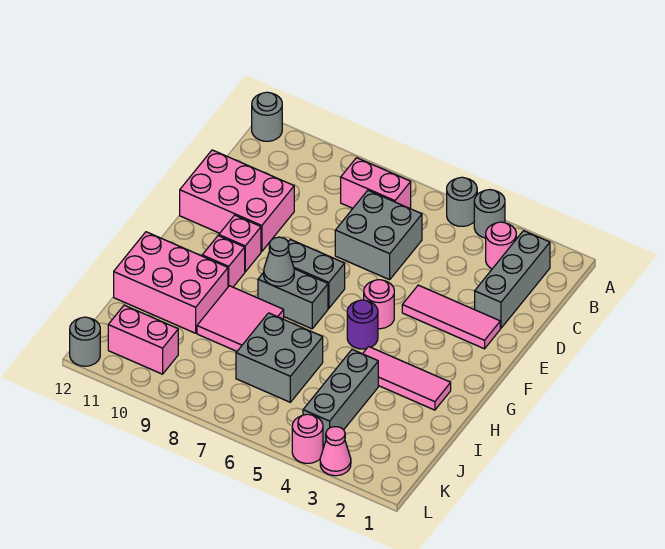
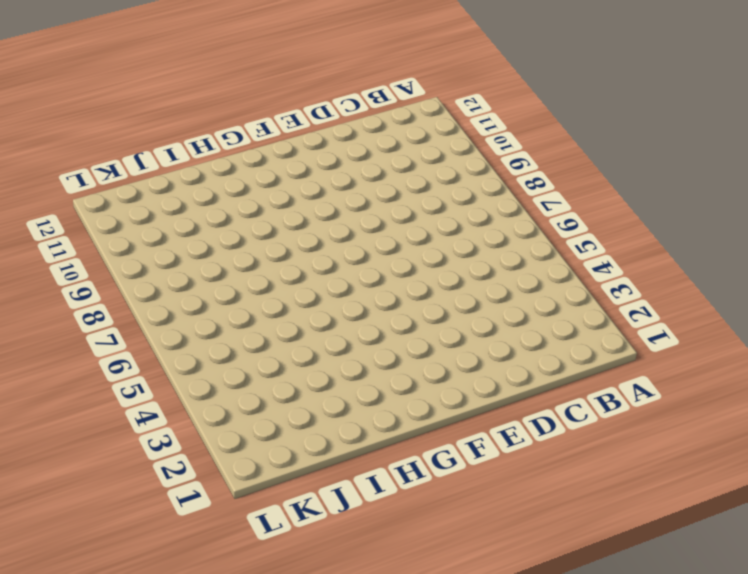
none -> grey round brick A4 level 1
none -> grey round brick A5 level 1
none -> grey round brick A12 level 1

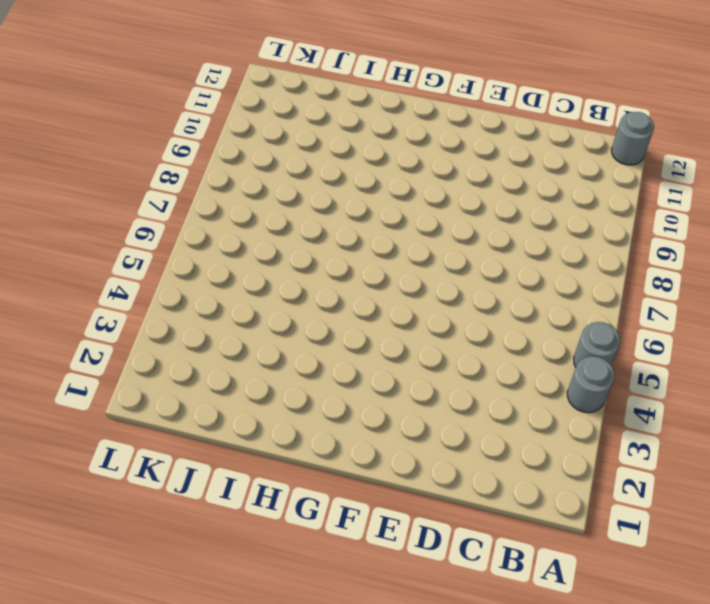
none -> grey brick B2:D2 level 1
none -> pink round brick B3 level 1
none -> pink brick B7:B8 level 1

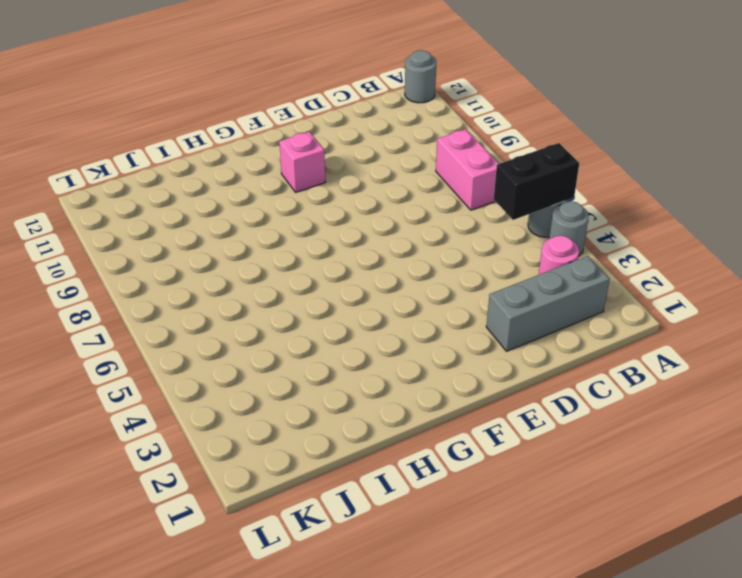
black brick A5:B5 level 2 -> none
none -> grey brick C6:D7 level 1
none -> pink brick D10:E12 level 1
none -> pink tile E2:E4 level 1

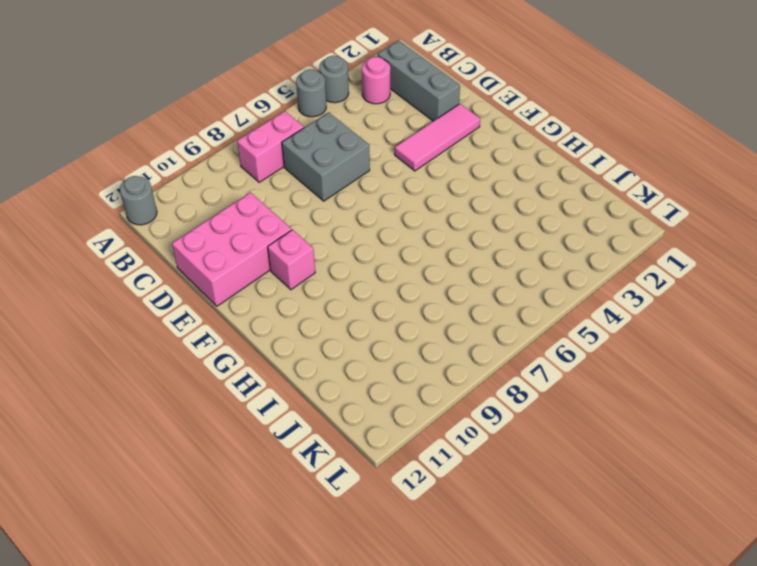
none -> pink round brick F5 level 1
none -> grey brick F7:F8 level 1
none -> purple round brick G5 level 1

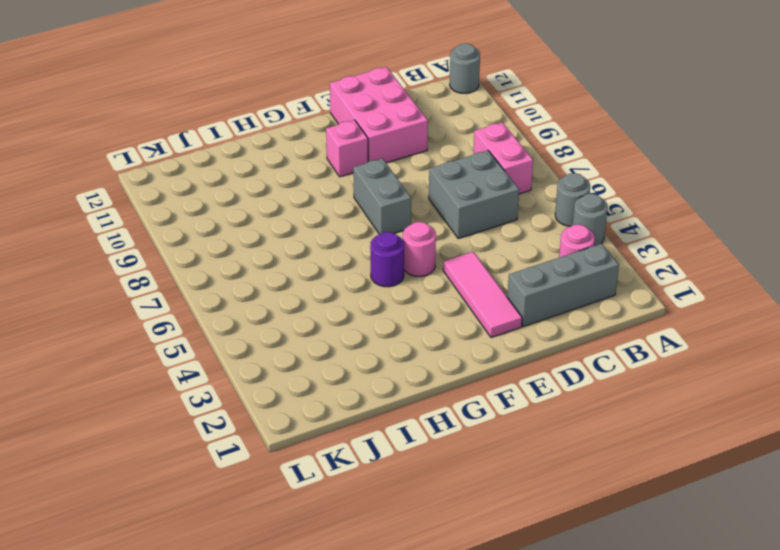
none -> grey brick G7:G8 level 1
none -> pink brick G10 level 1
none -> pink tile H2:H4 level 1

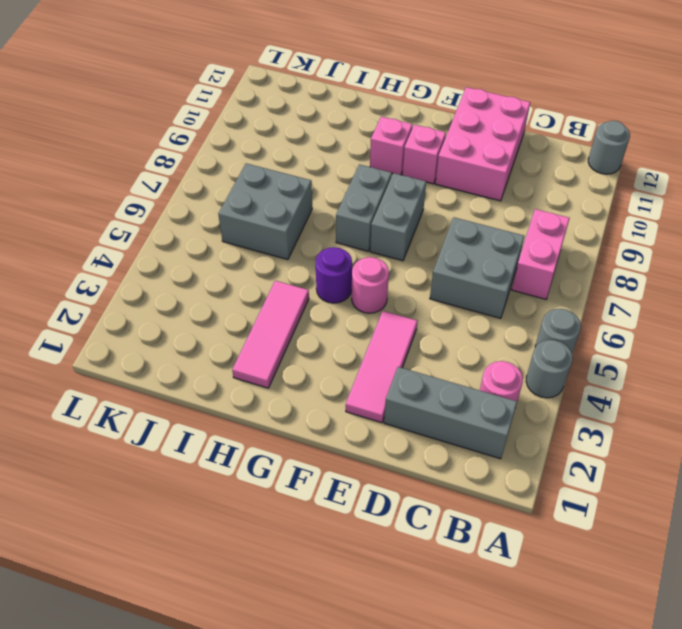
none -> pink tile H8:I9 level 1
none -> pink brick H10:I12 level 1
none -> grey brick I4:K4 level 1

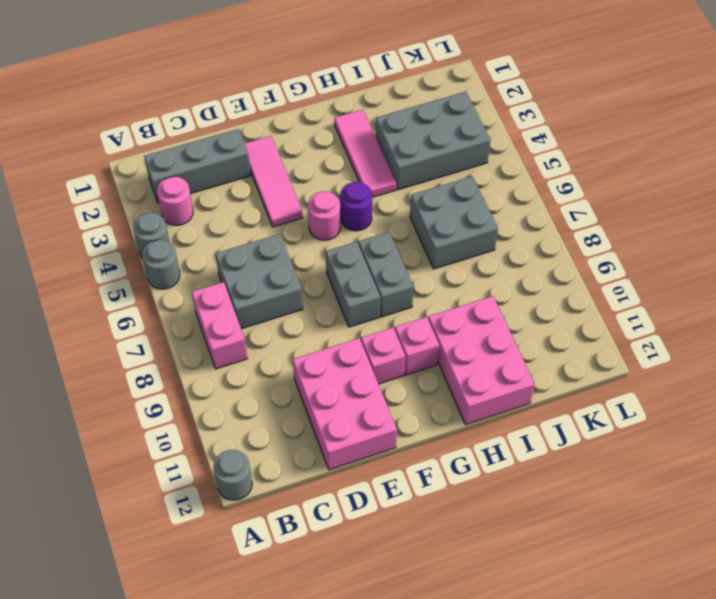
grey brick I3:K4 level 1 -> grey brick I4:K4 level 1
none -> pink tile H8:I9 level 1
none -> pink brick K10:K11 level 1
none -> pink cone L3 level 1

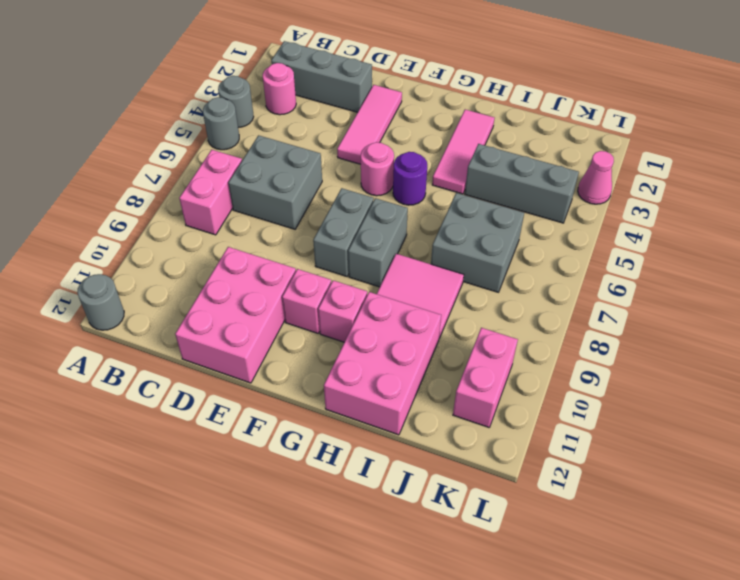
none -> pink round brick L4 level 1
none -> grey round brick L12 level 1
none -> grey cone G8 level 2

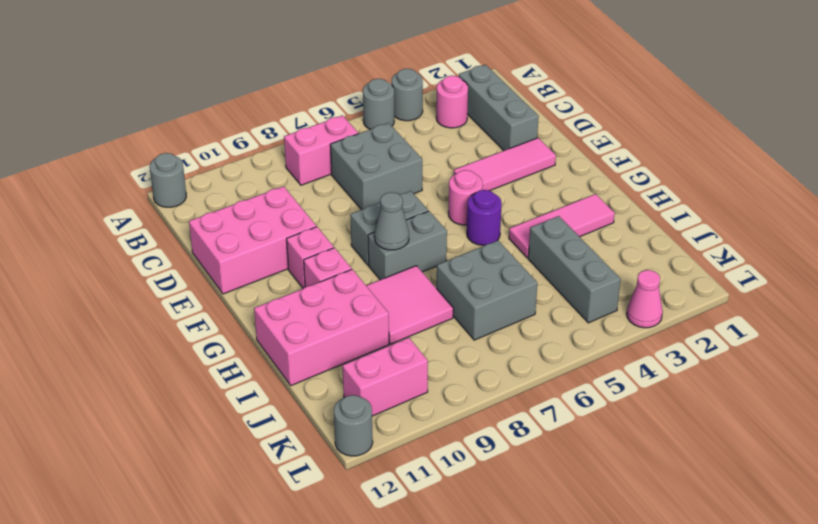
none -> pink round brick L4 level 1

